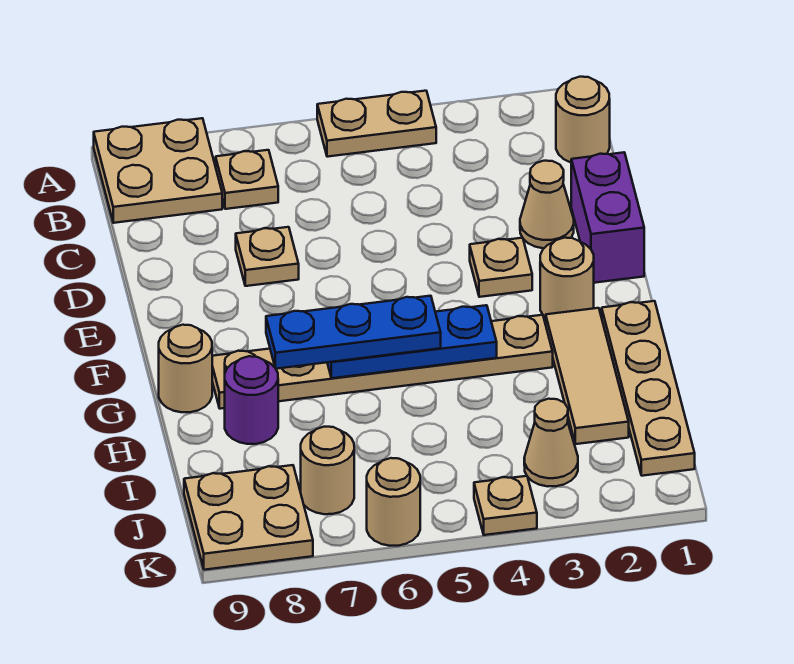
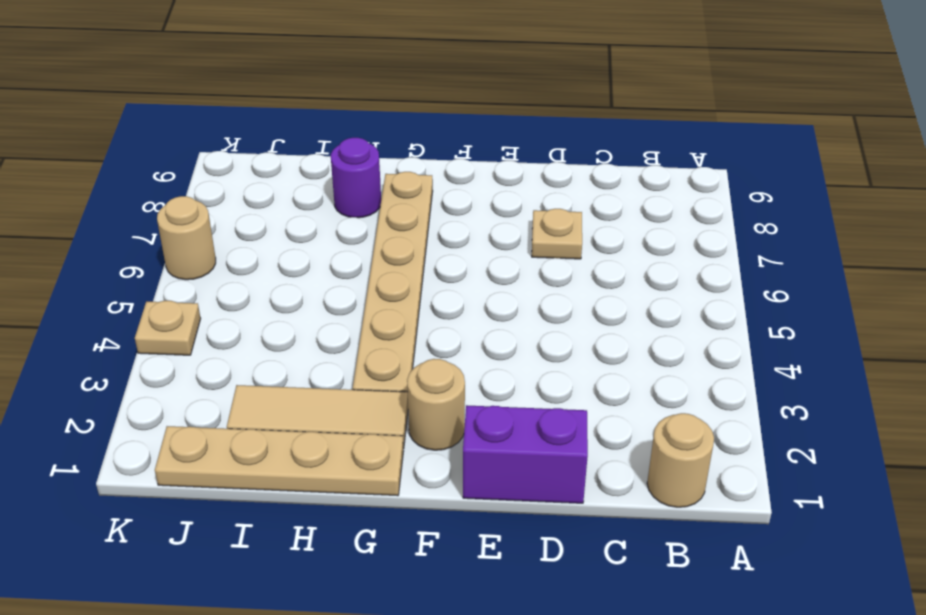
none -> tan plate A4:A5 level 1
none -> tan plate A8:B9 level 1
none -> tan plate B7 level 1

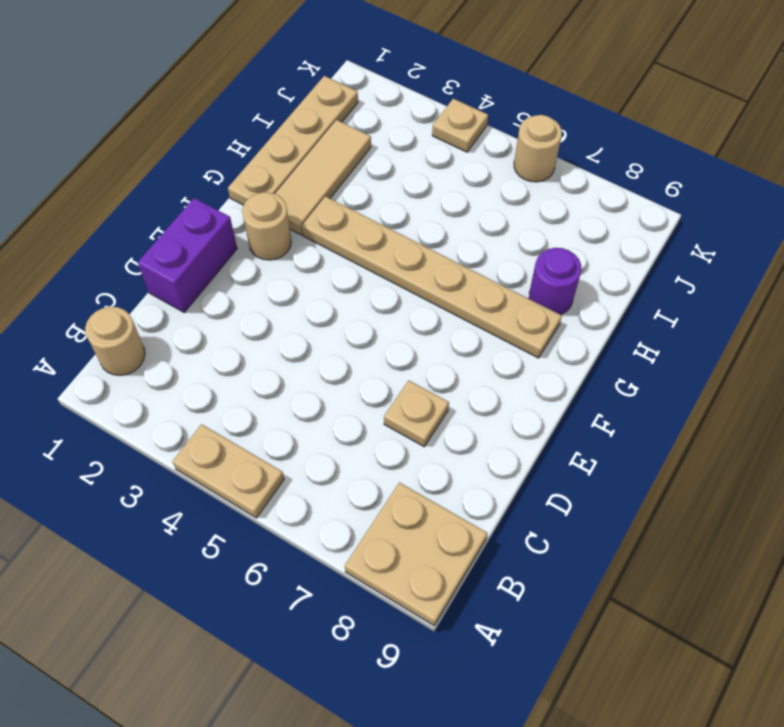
none -> tan plate B7 level 1
none -> tan cone D2 level 1
none -> tan plate E3 level 1

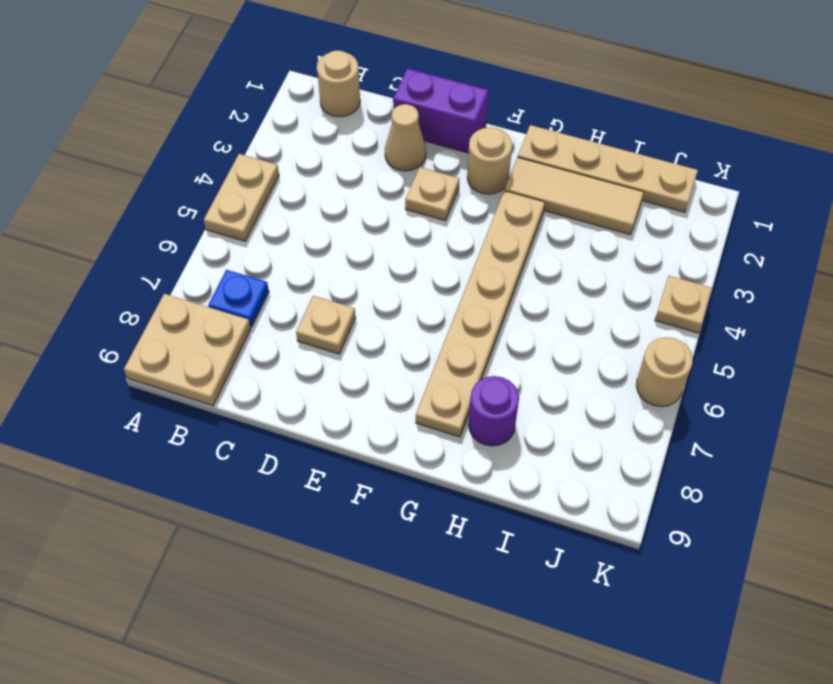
blue plate B7 level 1 -> tan plate B7 level 1
none -> tan round brick G9 level 1
none -> tan cone J3 level 1
none -> tan round brick J7 level 1

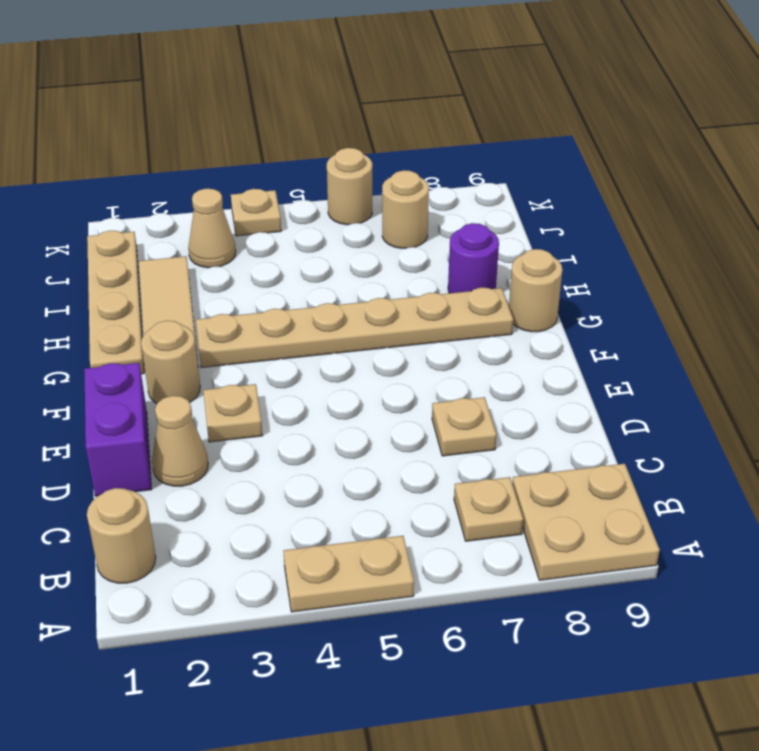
none -> tan plate J8:K9 level 1
none -> blue plate G4:G6 level 2
none -> blue plate G5:G7 level 3

